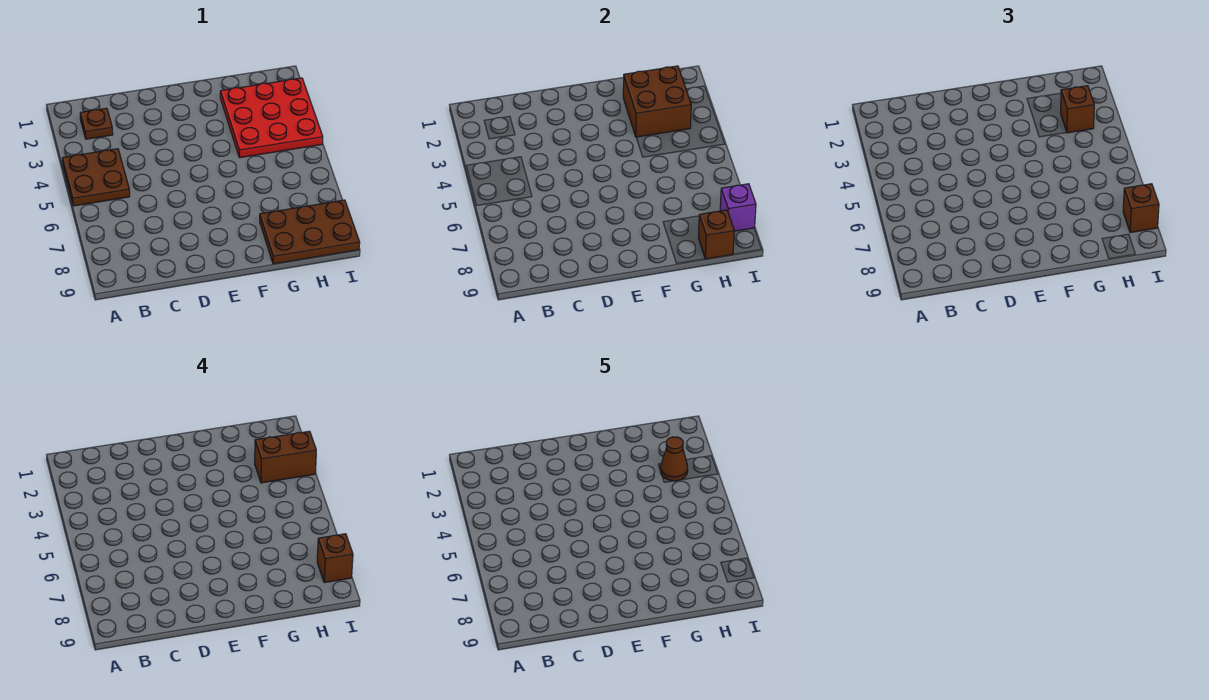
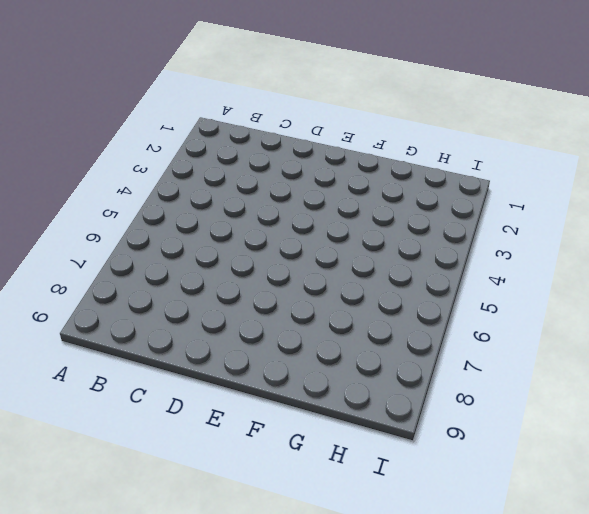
none -> brown plate A4:B5 level 1
none -> brown plate B2 level 1
none -> red plate G2:I4 level 1

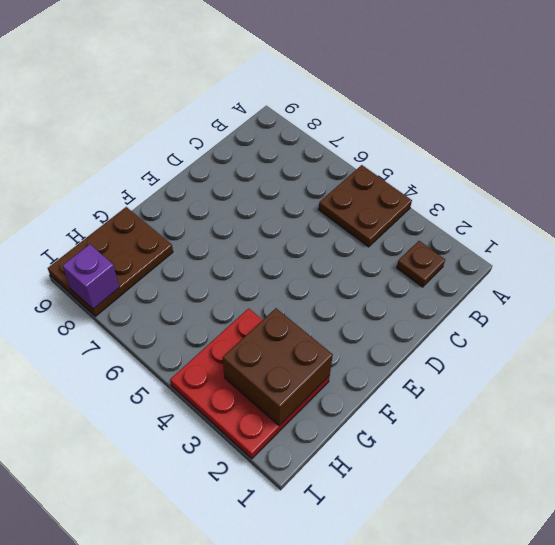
none -> brown brick H9 level 2
none -> brown brick H3 level 3
none -> brown brick I8 level 3

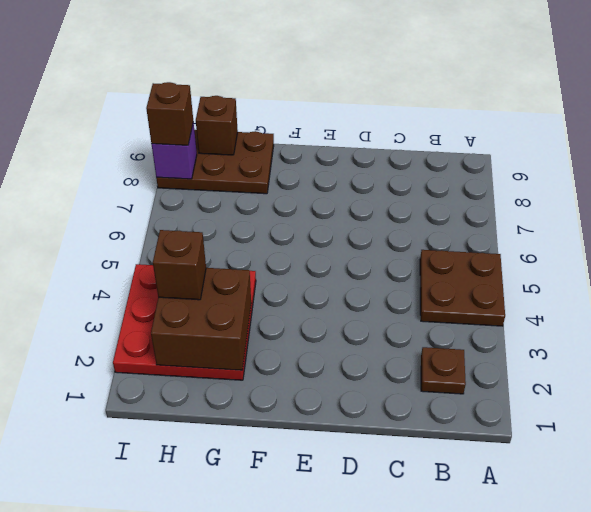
none -> brown brick H3:I3 level 4
none -> brown brick I8 level 4
none -> brown cone H3 level 5

